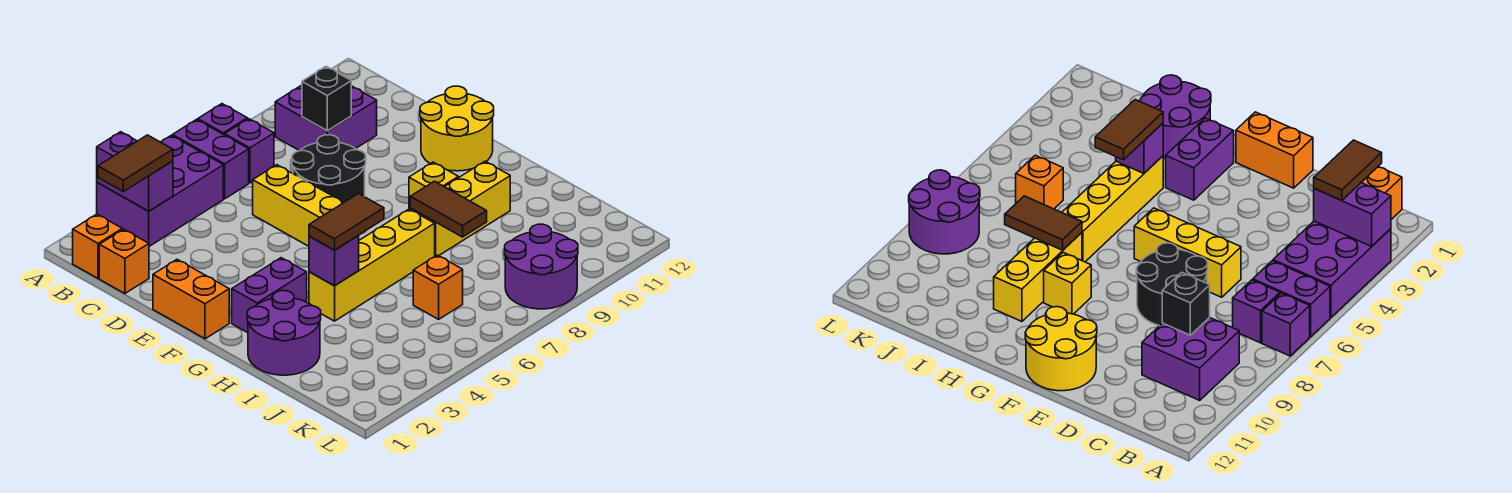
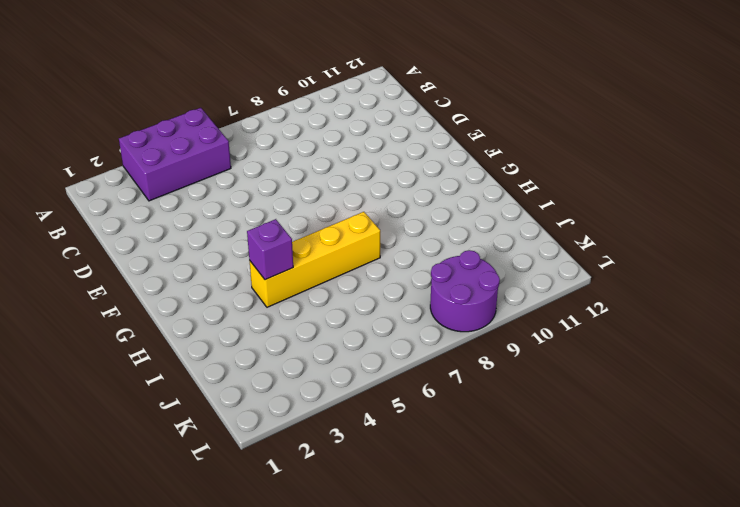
none -> purple brick A6:B6 level 1
none -> purple brick A7 level 1
none -> orange brick B1 level 1

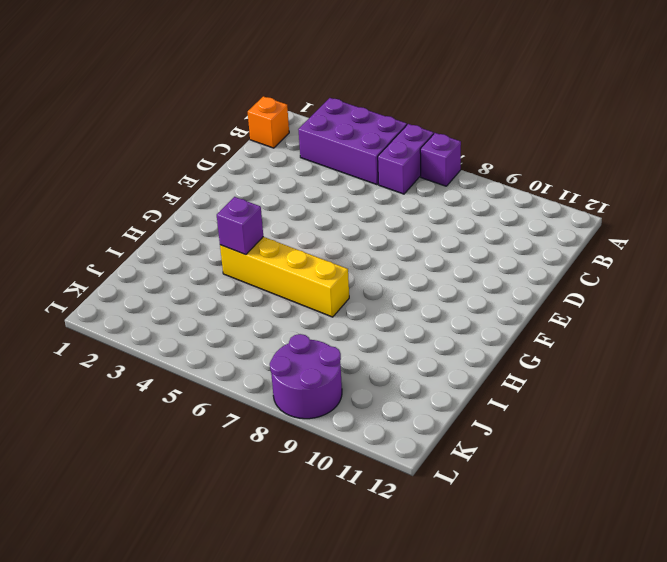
none -> purple brick B7 level 1
none -> purple brick B9:C10 level 1
none -> orange brick C1 level 1

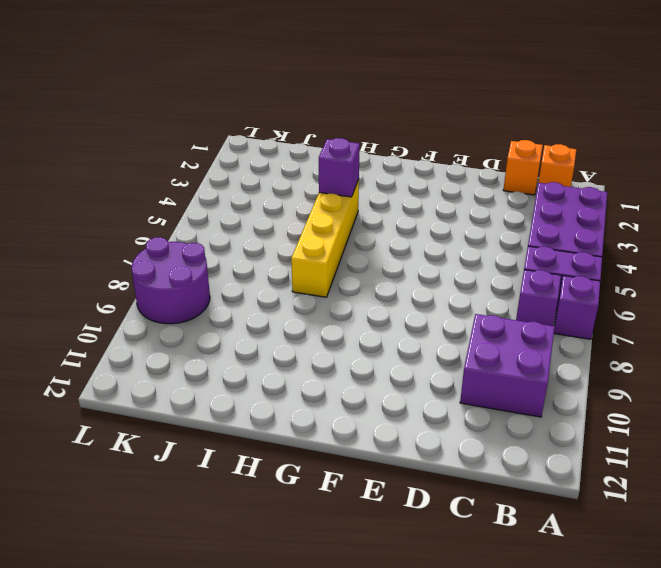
none -> yellow brick D6:F6 level 1
none -> black round brick D7:E8 level 1
none -> orange brick E1:F1 level 1

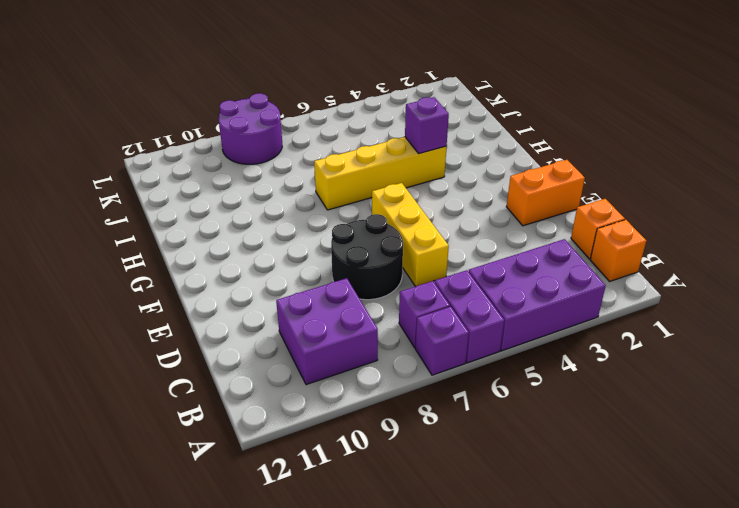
orange brick E1:E2 level 1 -> orange brick E1:F1 level 1
none -> yellow round brick E11:F12 level 1
none -> purple brick G2:G3 level 1
none -> yellow brick G9 level 1

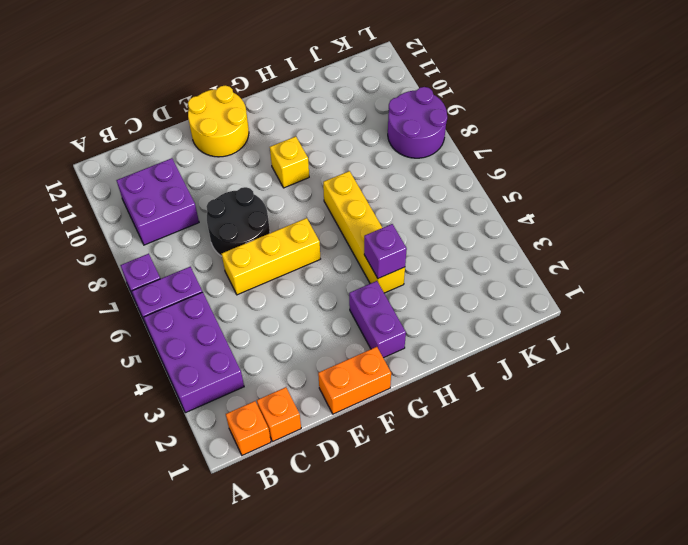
none -> purple brick B7 level 1
none -> purple round brick H1:I2 level 1
none -> yellow brick H8:H10 level 1

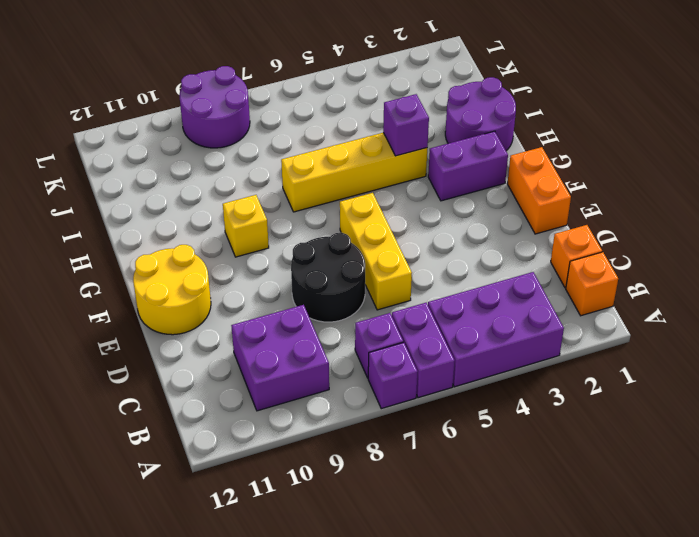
none -> yellow brick H8:H10 level 1
none -> orange brick J6 level 1
none -> purple brick A3:B3 level 2

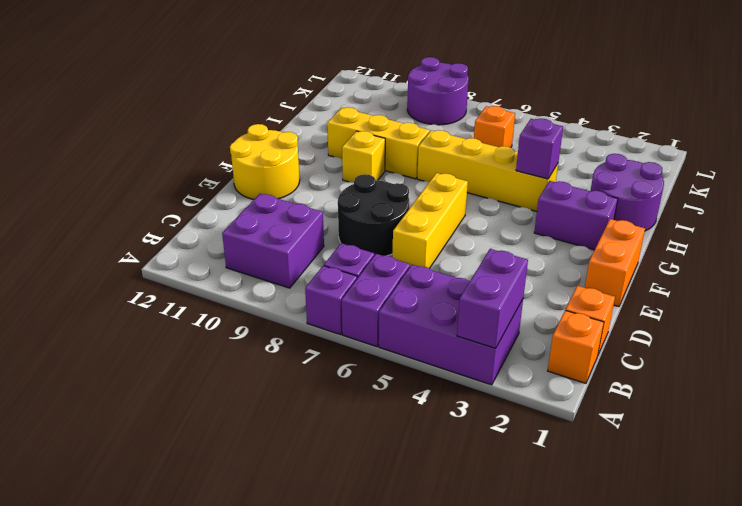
none -> black brick C9 level 2
none -> brown tile H8:I8 level 2
none -> brown tile B2:B3 level 3

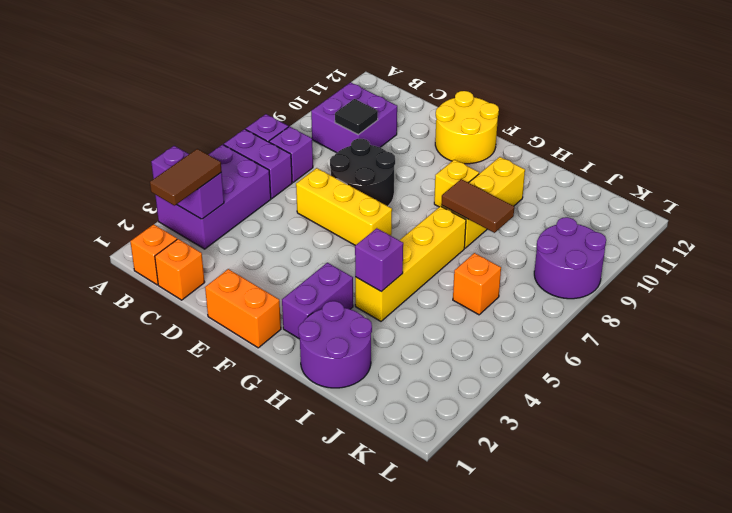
black tile C9 level 2 -> black brick C9 level 2
none -> brown tile H4:H5 level 3

